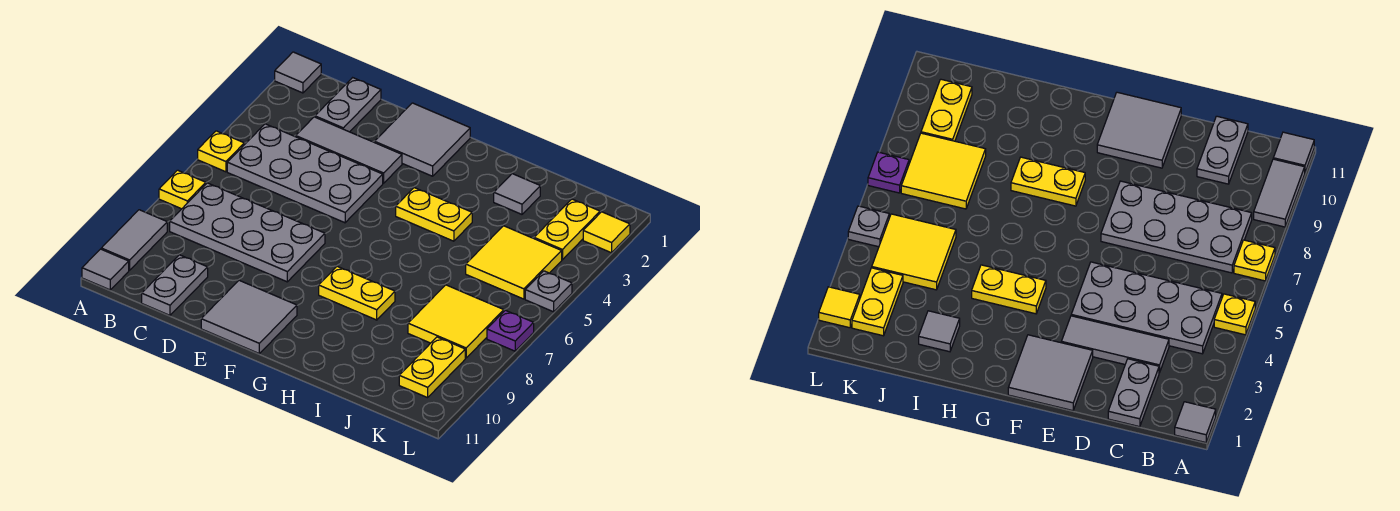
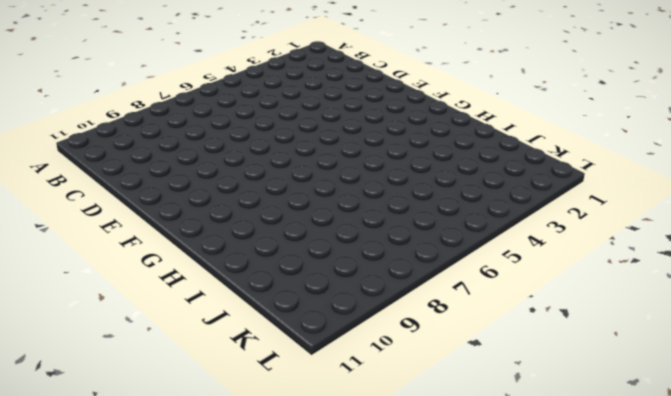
none -> grey tile A1 level 1
none -> yellow plate A5 level 1
none -> yellow plate A7 level 1

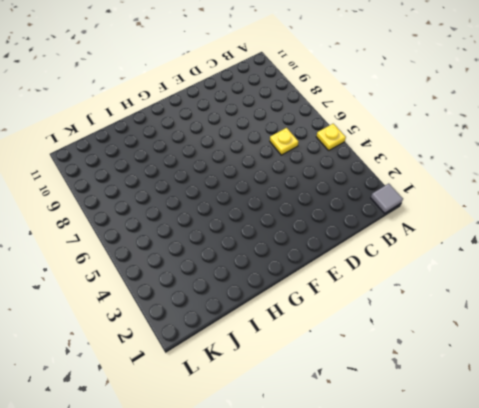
yellow plate C6 level 1 -> yellow plate A7 level 1
none -> grey tile A9:A10 level 1
none -> grey tile A11 level 1
none -> grey plate B4:E5 level 1

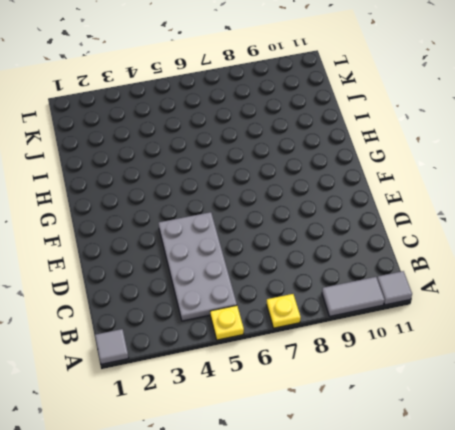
none -> grey plate B7:E8 level 1
none -> grey plate C1:C2 level 1
none -> grey tile C3:E3 level 1

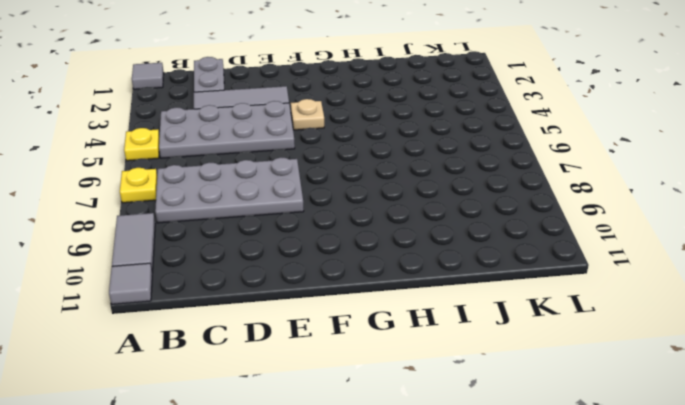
tan plate F4 level 1 -> none
none -> grey plate C10:C11 level 1
none -> grey tile E1:F2 level 1
none -> grey tile E10:F11 level 1

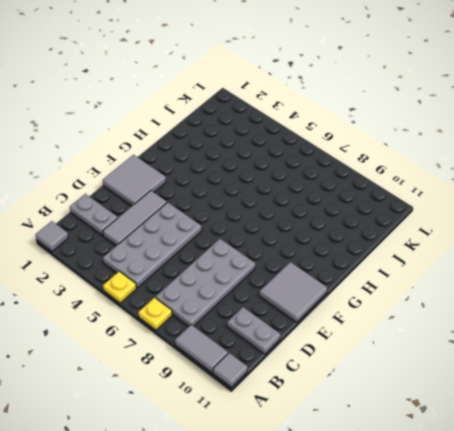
none -> yellow plate G4:H4 level 1
none -> yellow plate G8:H8 level 1
none -> grey tile I2 level 1

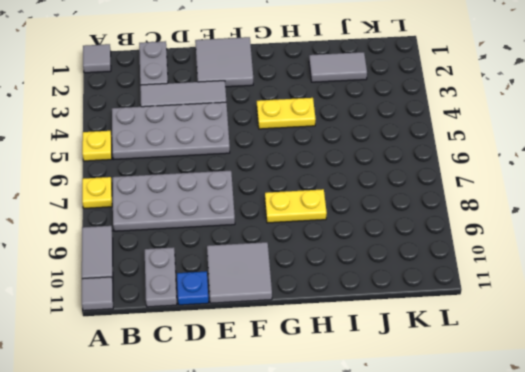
blue plate D11 level 1 -> none
grey tile I2:J2 level 1 -> grey tile I2 level 1
none -> yellow tile J4:K5 level 1
none -> yellow tile J7:K8 level 1
none -> yellow plate K2:K3 level 1

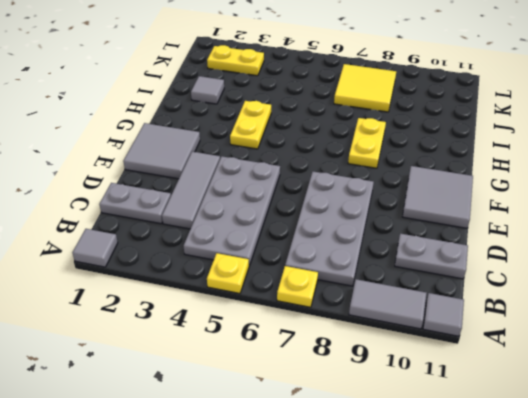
none -> yellow tile J4:K5 level 1
none -> yellow plate K9:K10 level 1
none -> yellow tile L2 level 1

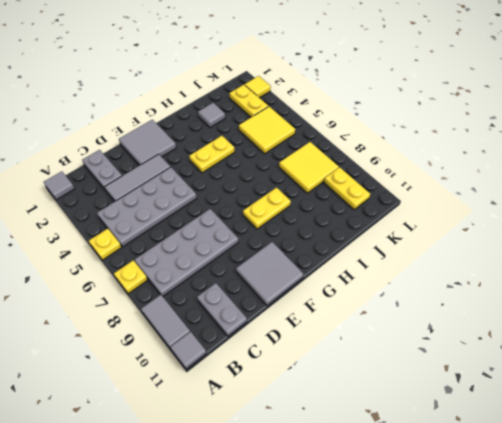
none -> grey plate L5 level 1
none -> purple plate L7 level 1

